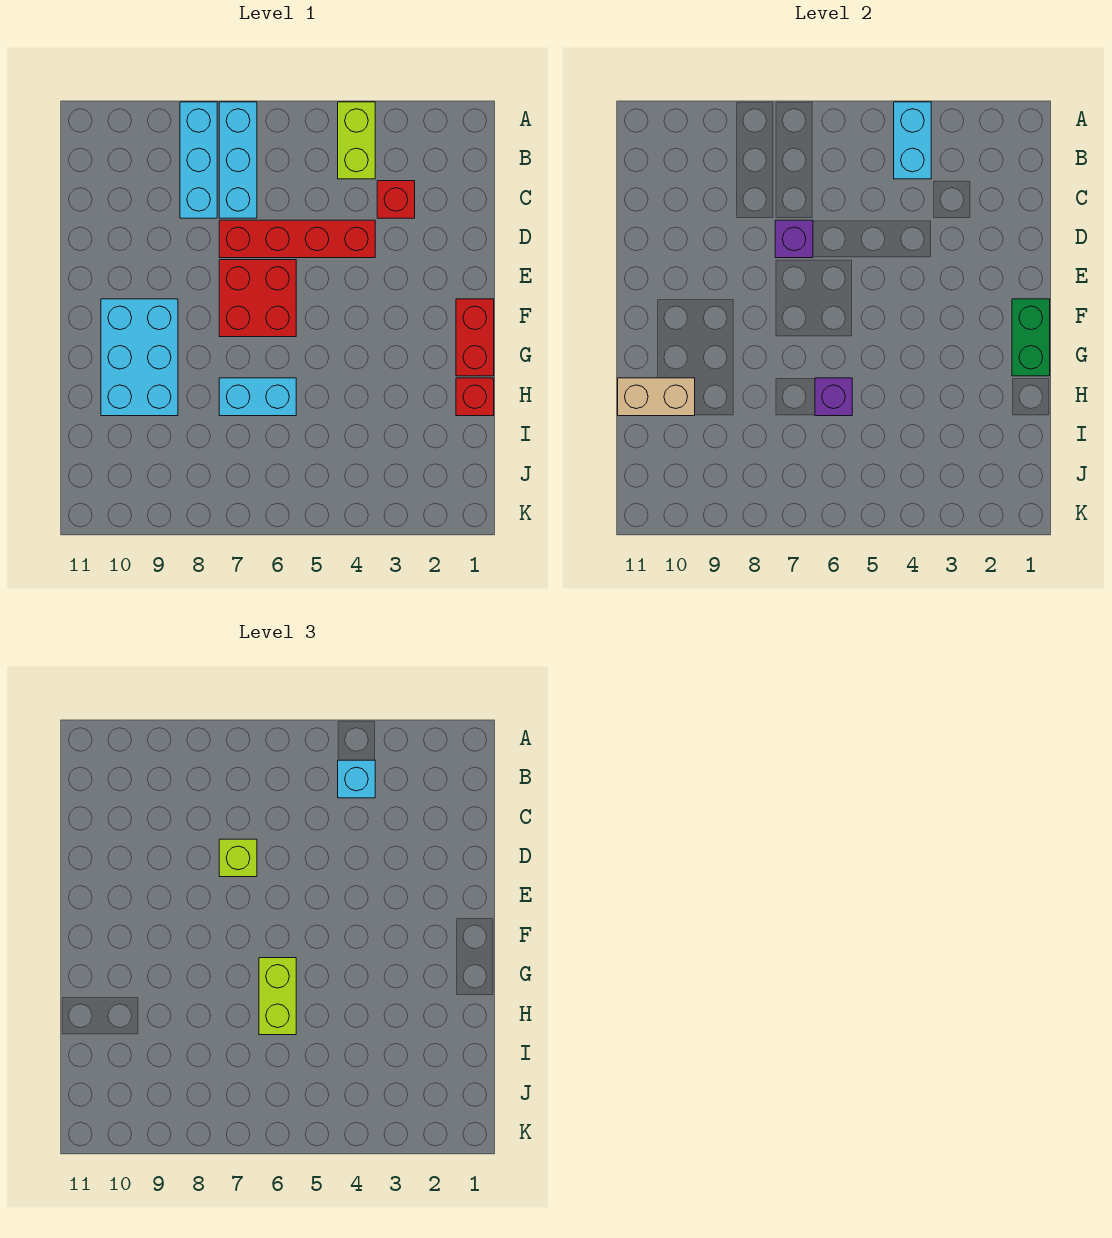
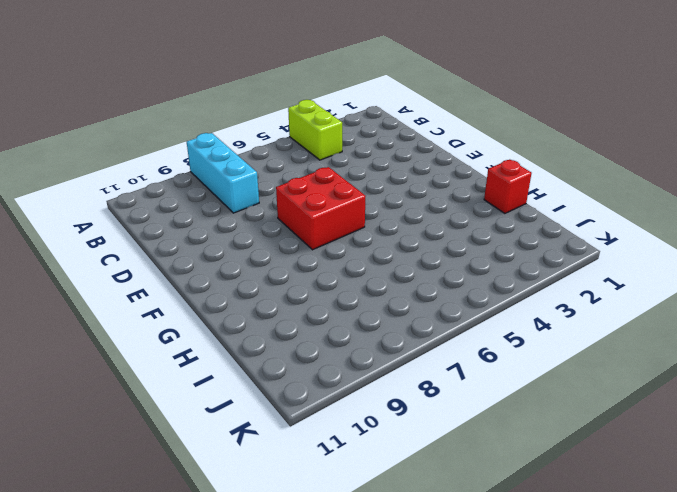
none -> cyan brick A7:C7 level 1
none -> red brick C3 level 1
none -> red brick D4:D7 level 1

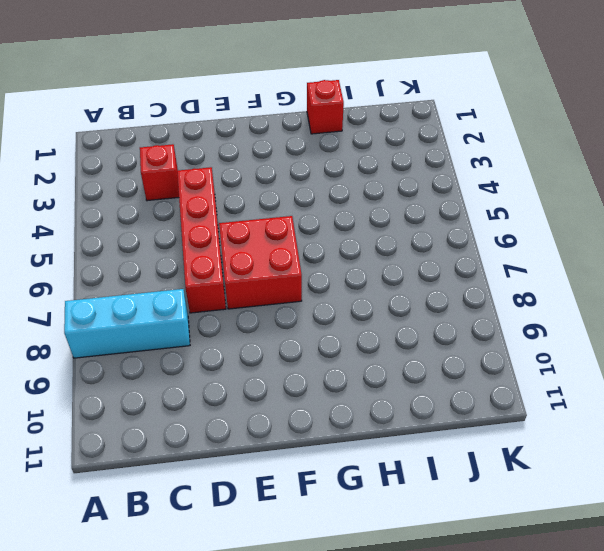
none -> lime brick A4:B4 level 1
none -> cyan brick A7:C7 level 1
none -> red brick F1:G1 level 1

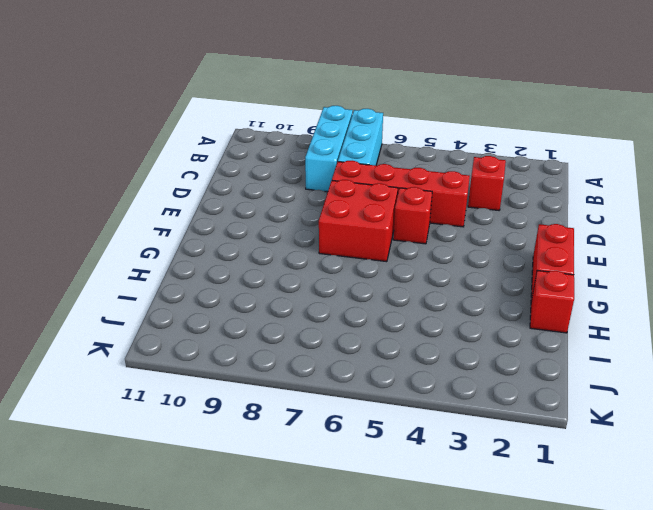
red brick E5 level 1 -> none
none -> lime brick A4:B4 level 1
none -> cyan brick F9:H10 level 1
none -> cyan brick H6:H7 level 1

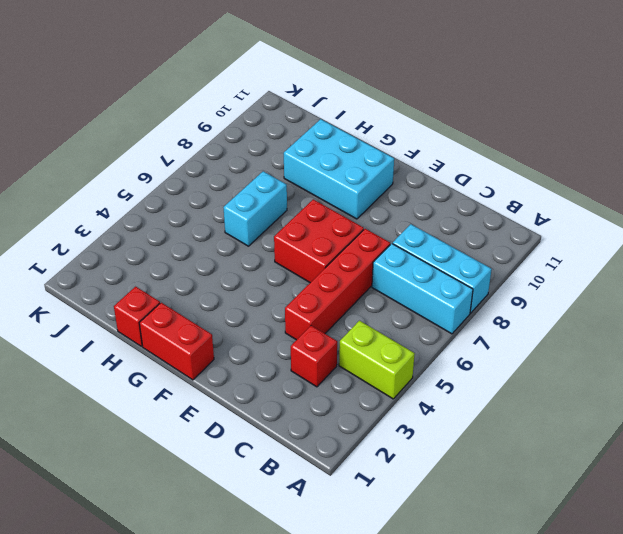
none -> cyan brick A4:B4 level 2
none -> purple brick D7 level 2
none -> green brick F1:G1 level 2

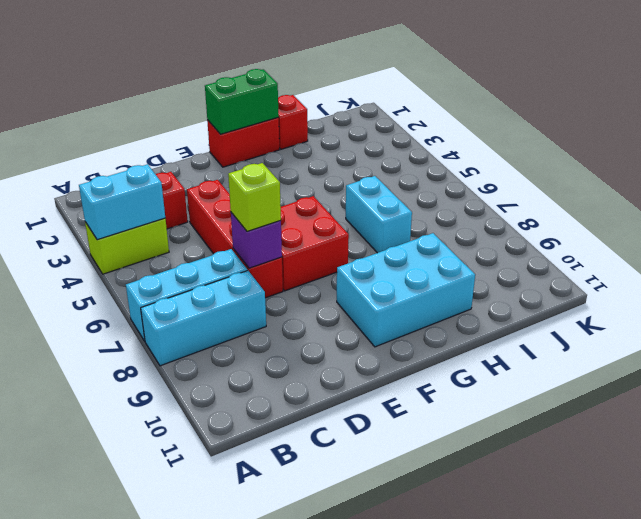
none -> purple brick H6 level 2
none -> tan brick H10:H11 level 2
none -> cyan brick B4 level 3

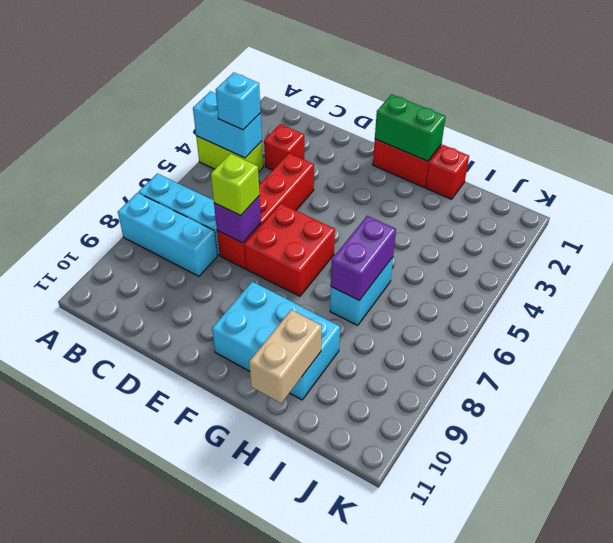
purple brick H6:H7 level 2 -> purple brick H6 level 2
none -> lime brick G6:H6 level 3

